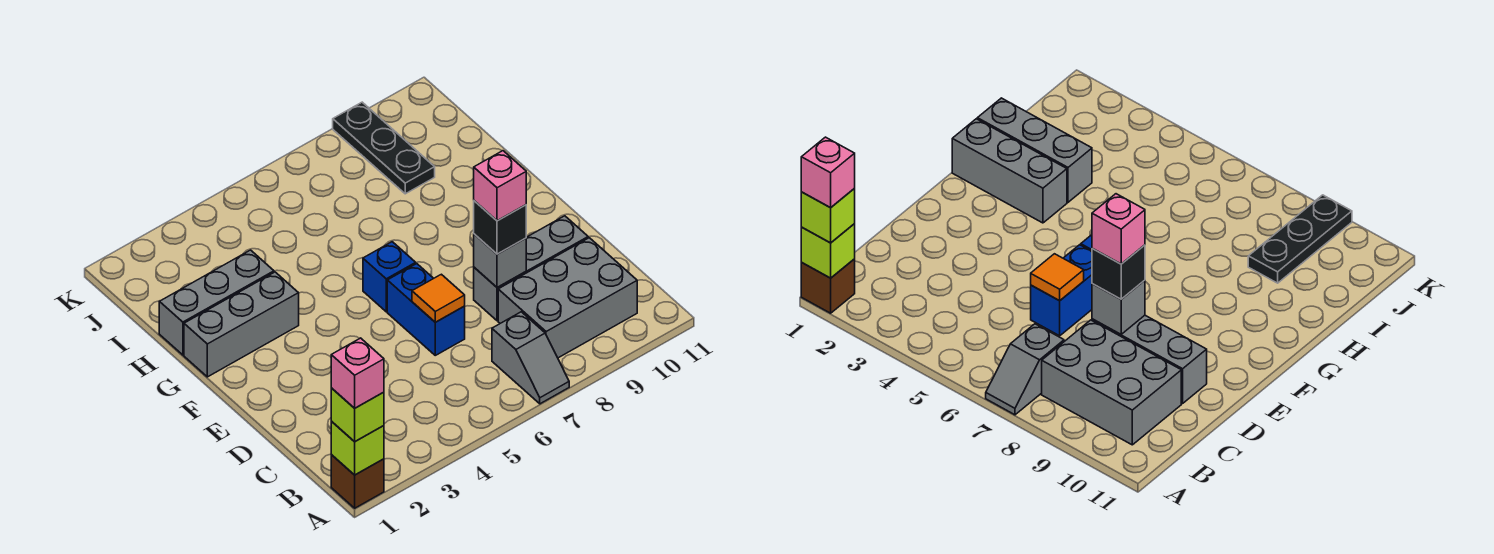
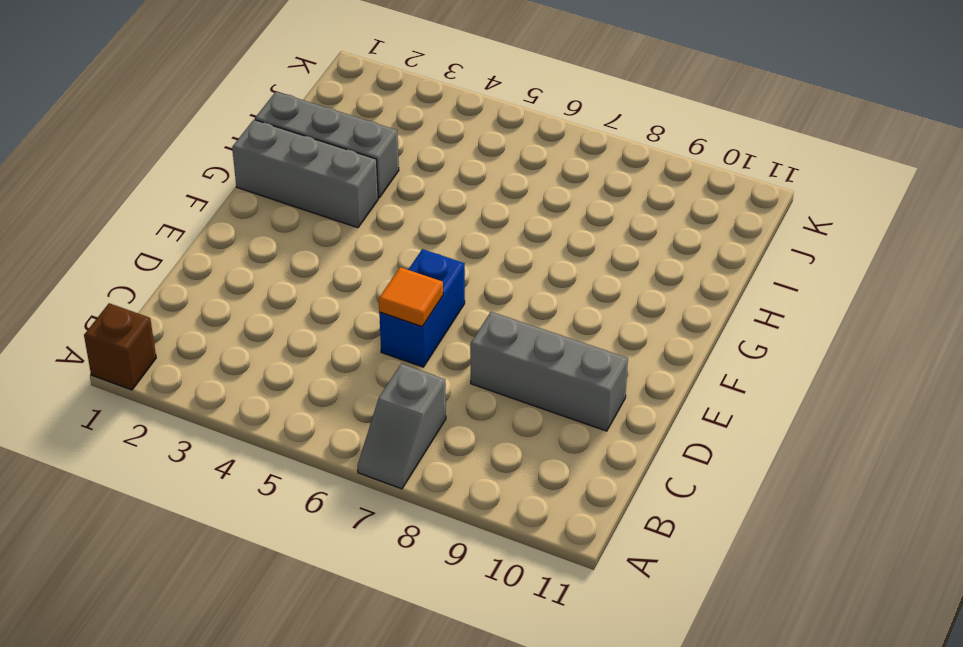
none -> grey brick B8:C10 level 1
none -> blue brick F6 level 1
none -> black plate I9:K9 level 1

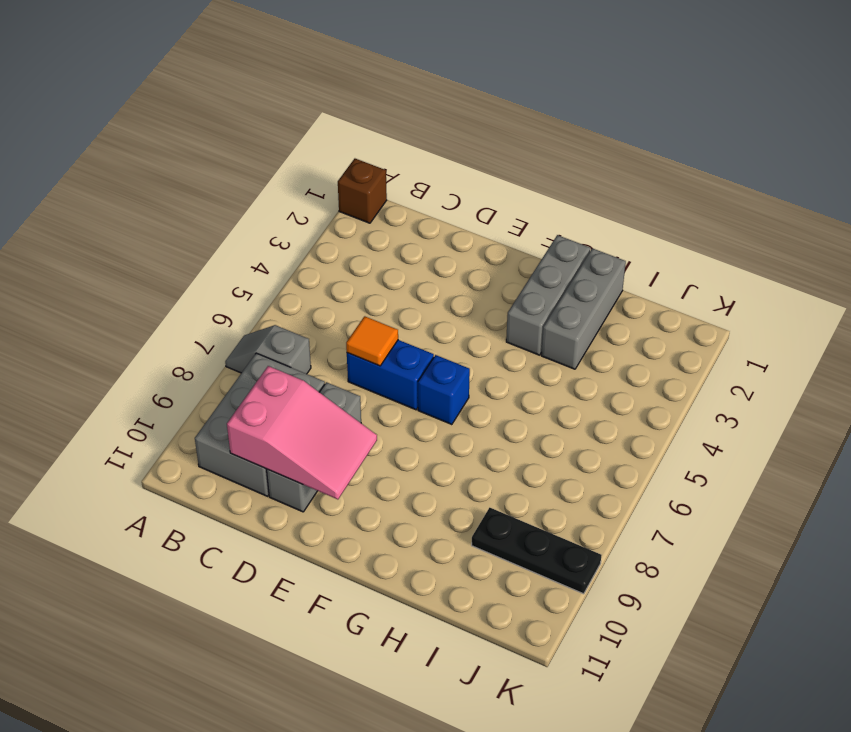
pink slope C9:E10 level 2 top C -> none
none -> lime brick A1 level 2
none -> grey brick D8 level 2
none -> lime brick A1 level 3

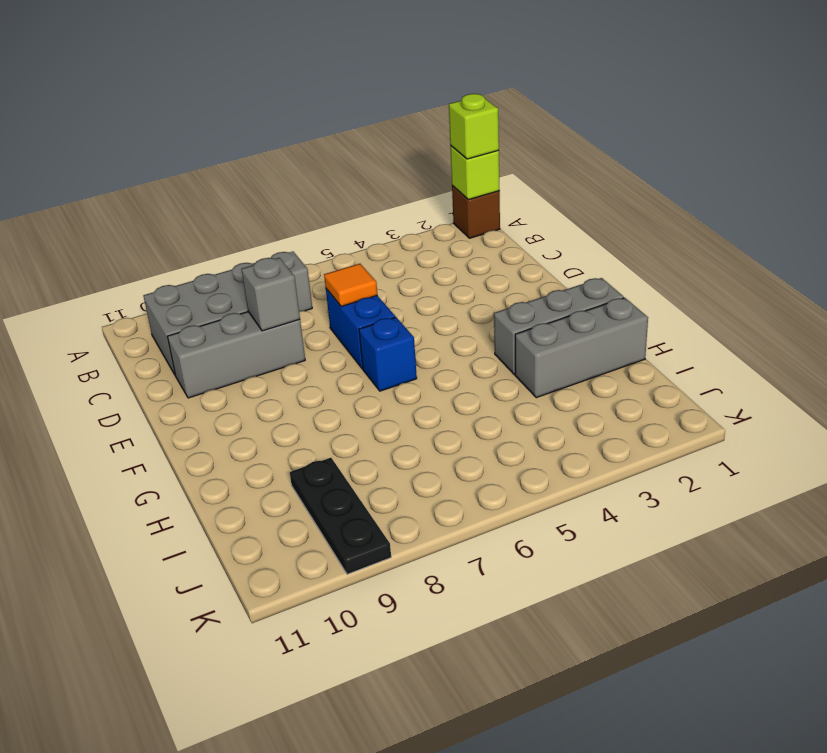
none -> black brick D8 level 3
none -> pink brick A1 level 4
none -> pink brick D8 level 4

